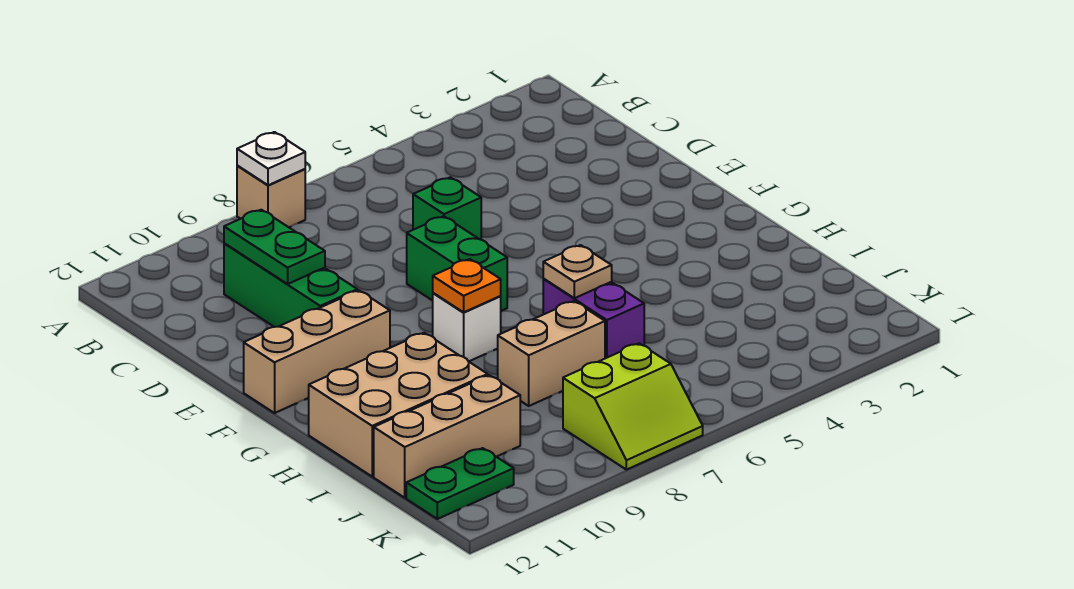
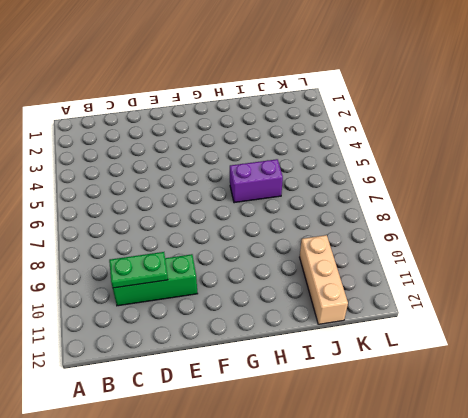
none -> tan brick A8 level 1
none -> green brick D6 level 1
none -> green brick E7:F7 level 1

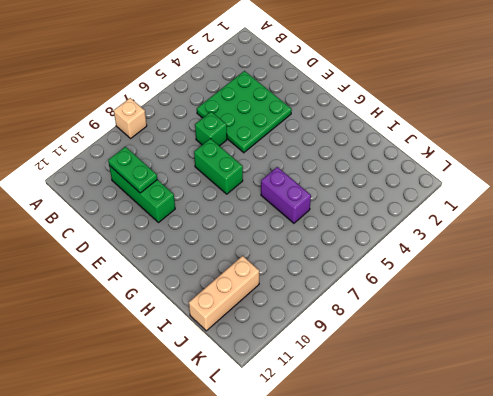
green plate C3:E5 level 1 -> none
none -> tan brick F10:F12 level 1
none -> white brick G8 level 1
none -> tan brick H10:I12 level 1

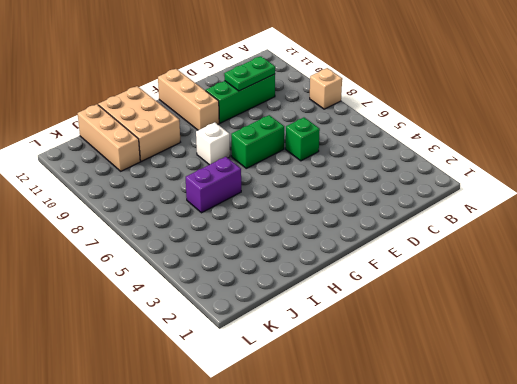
none -> tan brick I7:I8 level 1
none -> lime slope K7:L8 level 1 top K
none -> green plate K11:K12 level 1

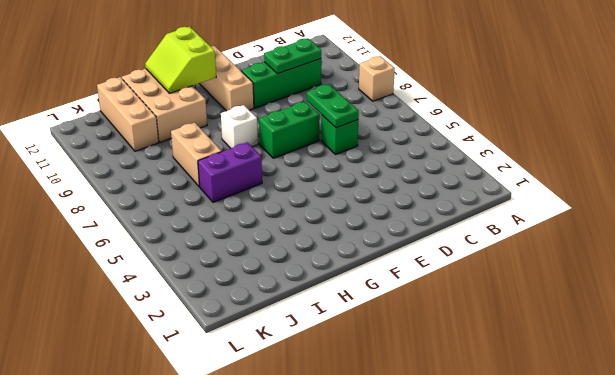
green plate D6:D7 level 2 -> green plate K11:K12 level 1
lime slope G11:H12 level 2 top G -> lime slope K7:L8 level 1 top K
none -> white plate A8 level 2
none -> orange plate G8 level 2
none -> tan plate H6 level 2

